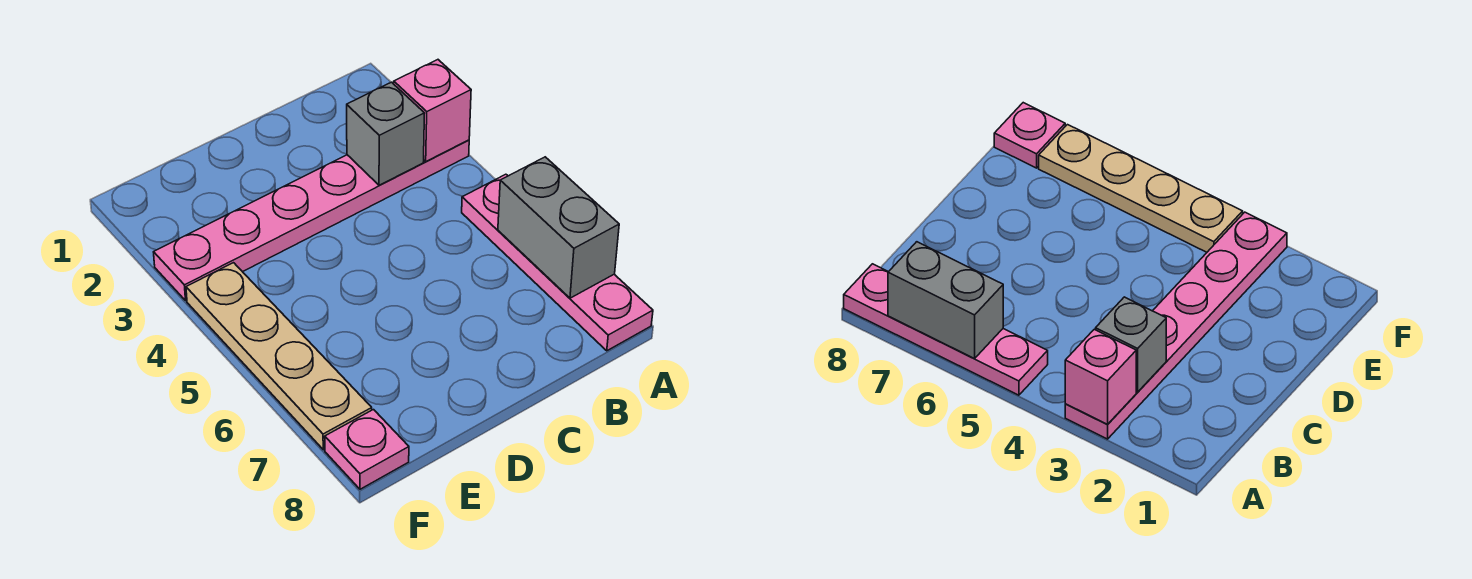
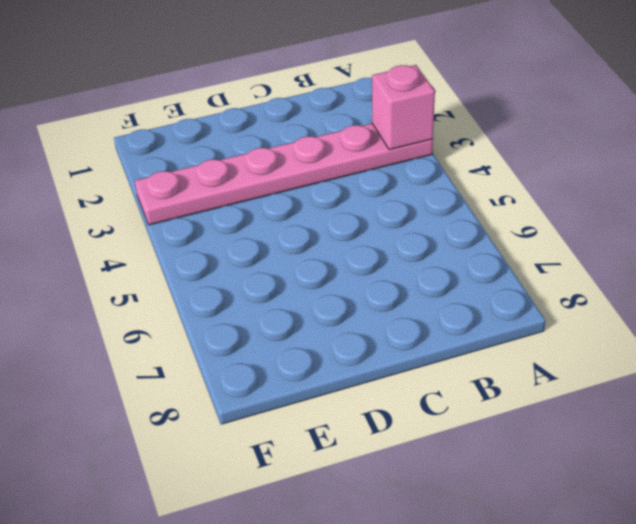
none -> pink plate A5:A8 level 1
none -> tan plate F4:F7 level 1

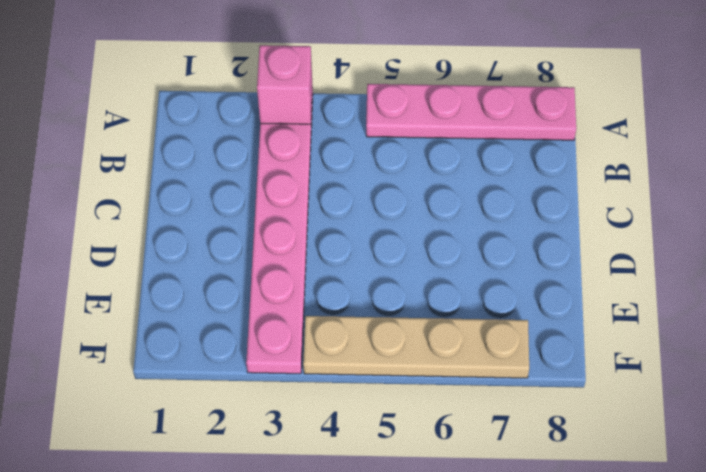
none -> pink plate F8 level 1
none -> grey brick A6:A7 level 2

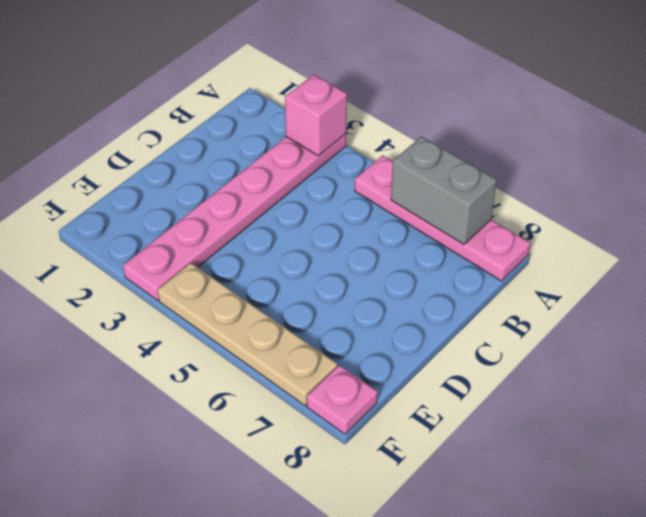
none -> grey brick B3 level 2

